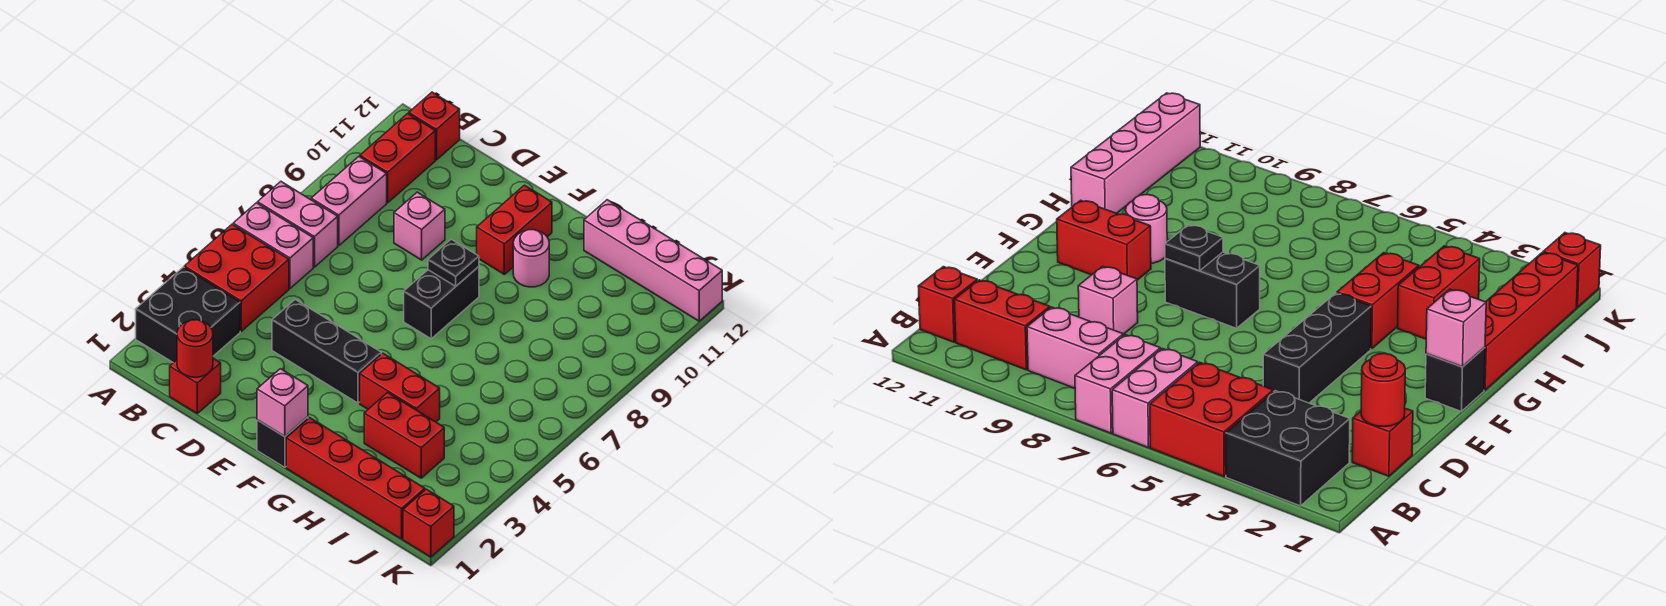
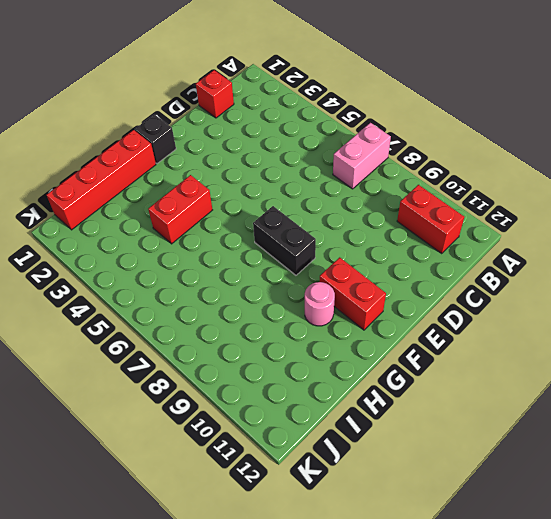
none -> black brick A2:B3 level 1
none -> red brick A4:B5 level 1
none -> pink brick A6:B6 level 1

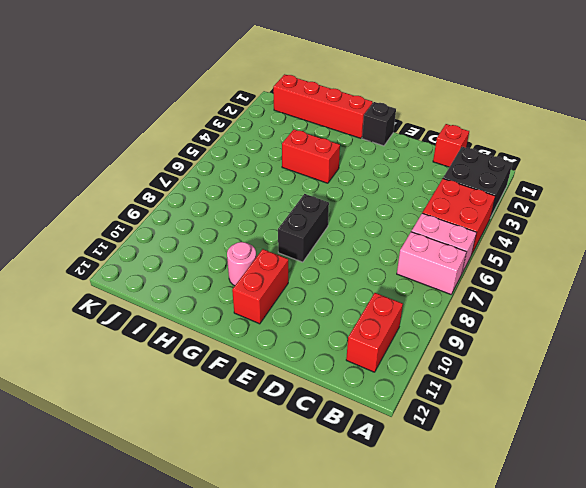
none -> pink brick B8:B9 level 1
none -> red brick B12 level 1
none -> black brick D4:F4 level 1

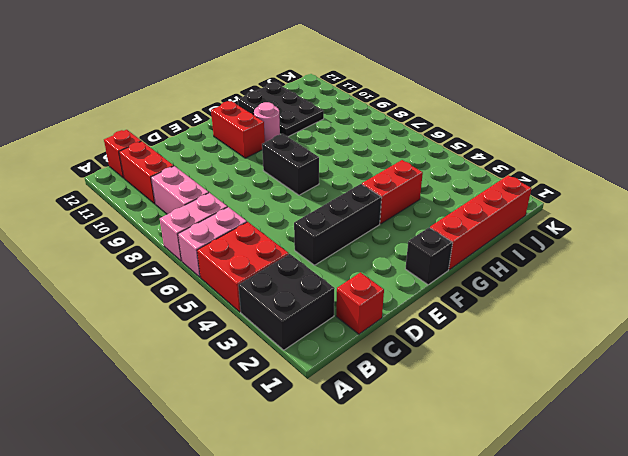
black plate H10:I12 level 1 -> pink brick H12:K12 level 1
none -> pink brick D9 level 1
none -> red brick H3:I3 level 1
none -> red brick K1 level 1

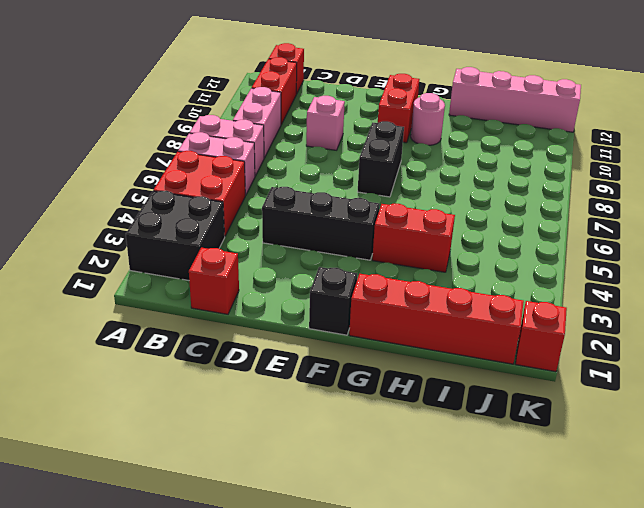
none -> red brick H3:I3 level 1
none -> red round brick C1 level 2
none -> pink brick F1 level 2

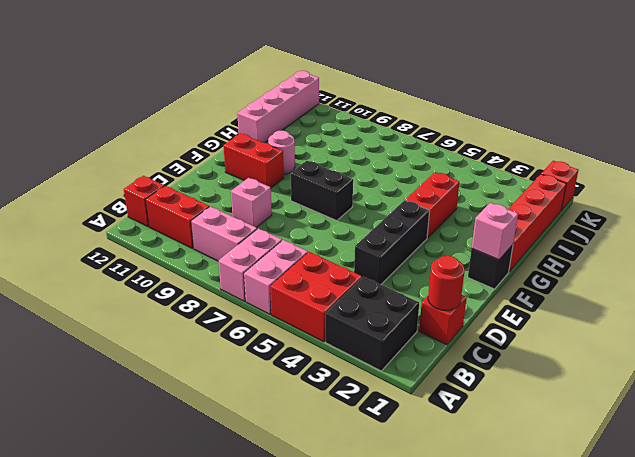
none -> red brick H3:I3 level 1
none -> black plate F8 level 2

